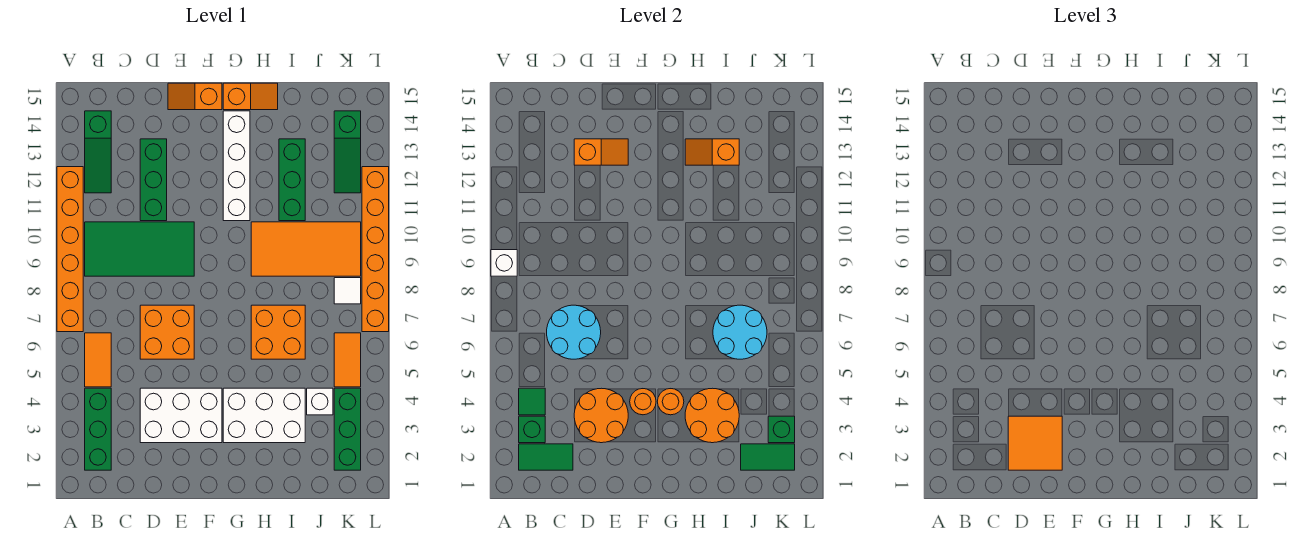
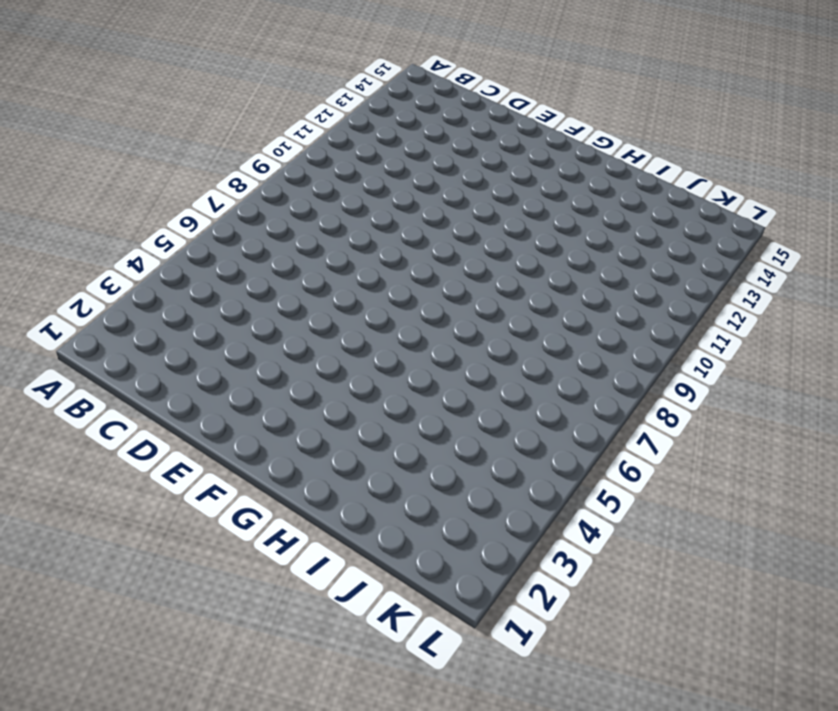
none -> orange brick A7:A12 level 1
none -> green brick B2:B4 level 1
none -> orange tile B5:B6 level 1
none -> green tile B9:E10 level 1

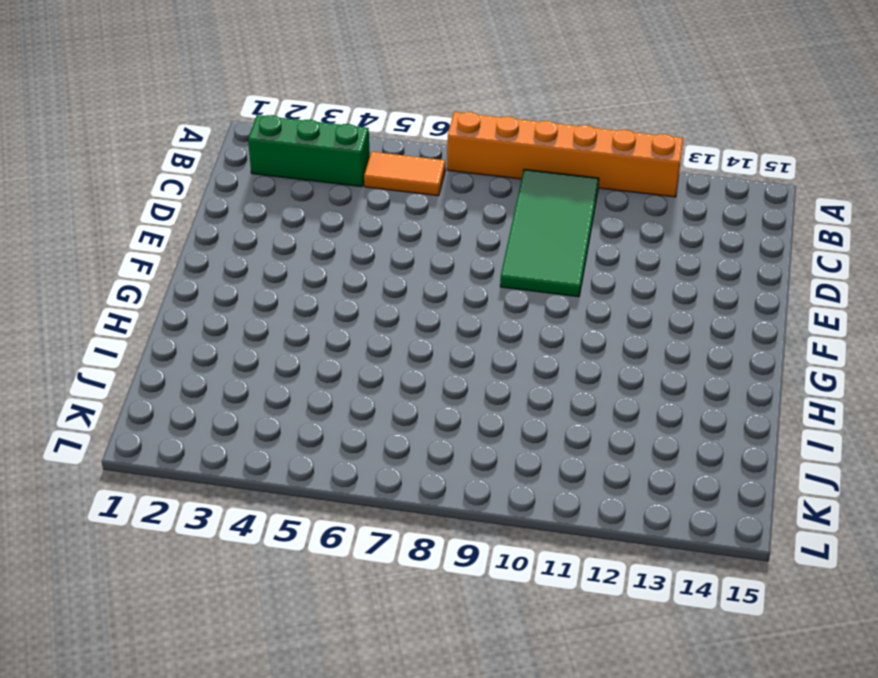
none -> green slope B12:B14 level 1 top 14
none -> white brick D3:F4 level 1
none -> orange brick D6:E7 level 1
none -> green brick D11:D13 level 1

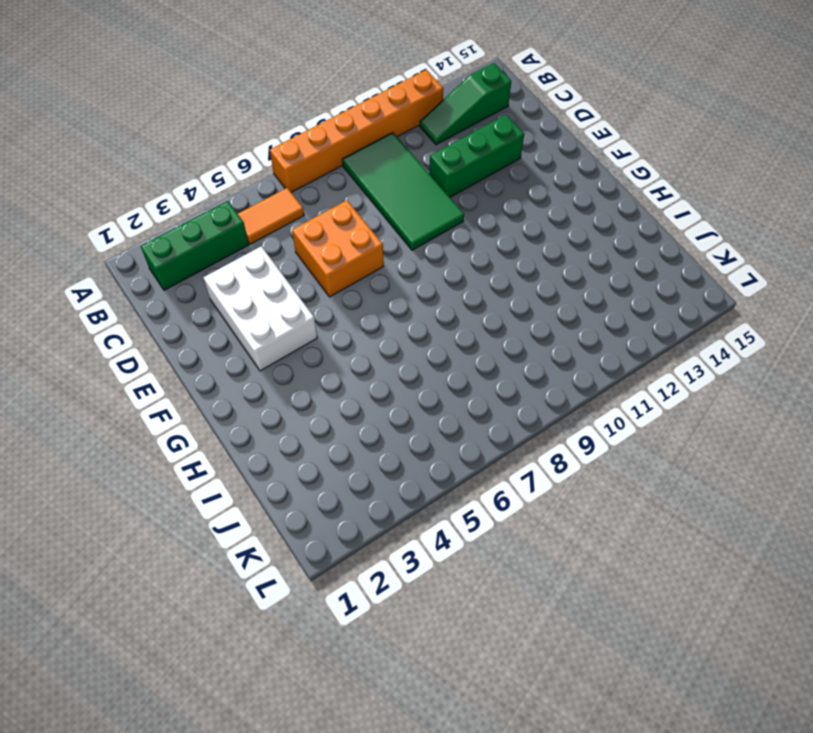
none -> orange slope E15:F15 level 1 top F
none -> white brick G3:I4 level 1
none -> white brick G11:G14 level 1
none -> orange slope G15:H15 level 1 top G

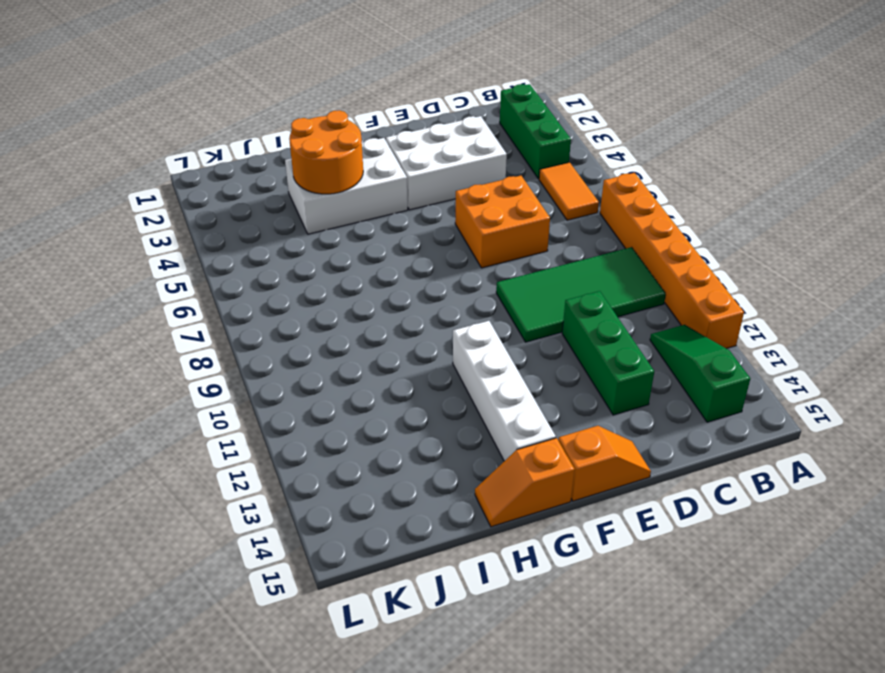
none -> orange brick H6:I7 level 1
none -> orange tile H9:K10 level 1
none -> green brick I11:I13 level 1
none -> white brick J4 level 1

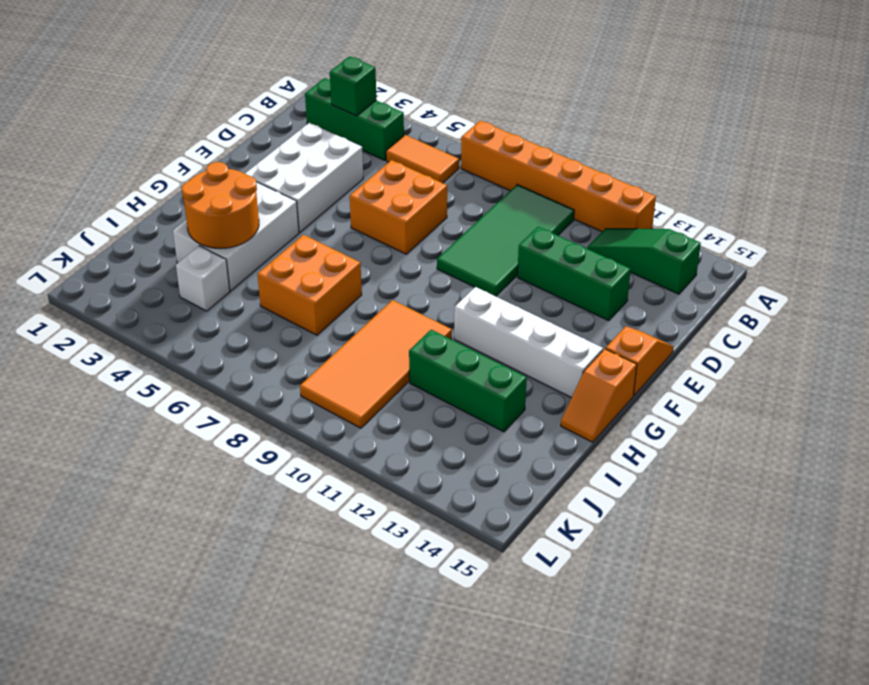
none -> green brick K2:K4 level 1
none -> orange tile K5:K6 level 1
none -> white tile K8 level 1
none -> green slope K12:K14 level 1 top 14

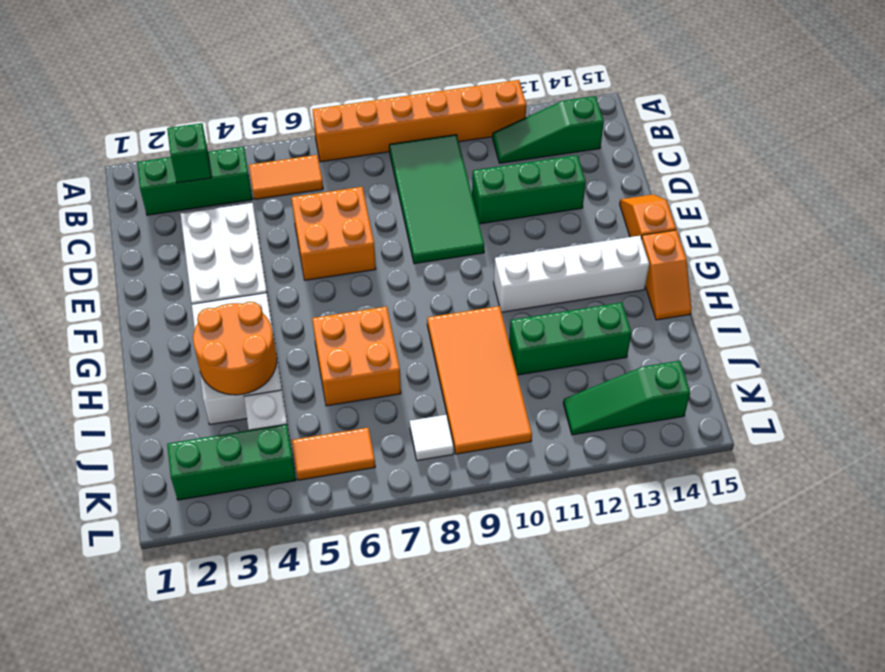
none -> orange brick L7:L12 level 1
none -> white brick A9 level 2
none -> green tile B2:C2 level 2
none -> green tile B4 level 2

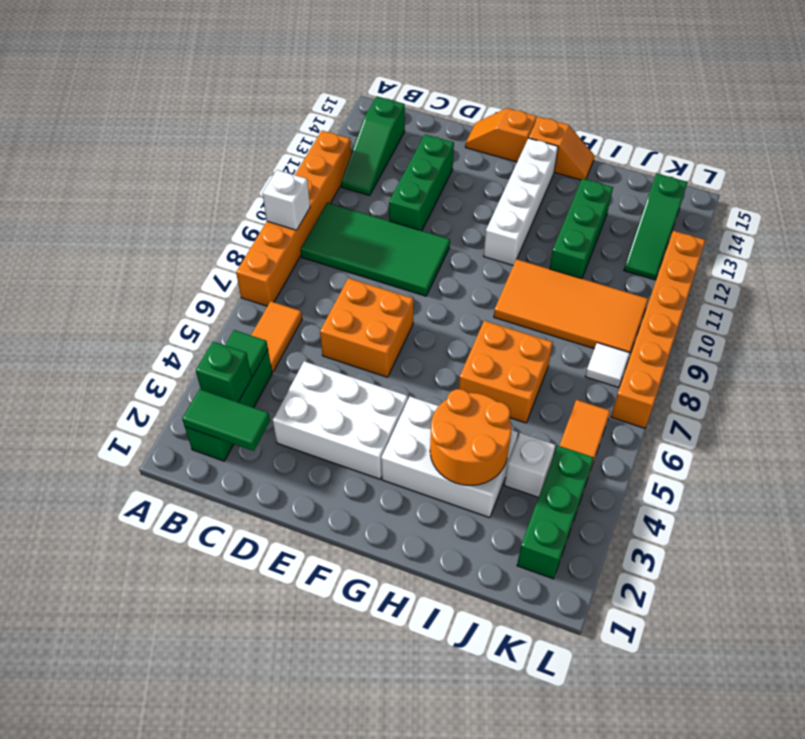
none -> cyan round brick C6:D7 level 2
none -> orange round brick D3:E4 level 2
none -> orange slope D13:E13 level 2 top D
none -> orange round brick F4 level 2

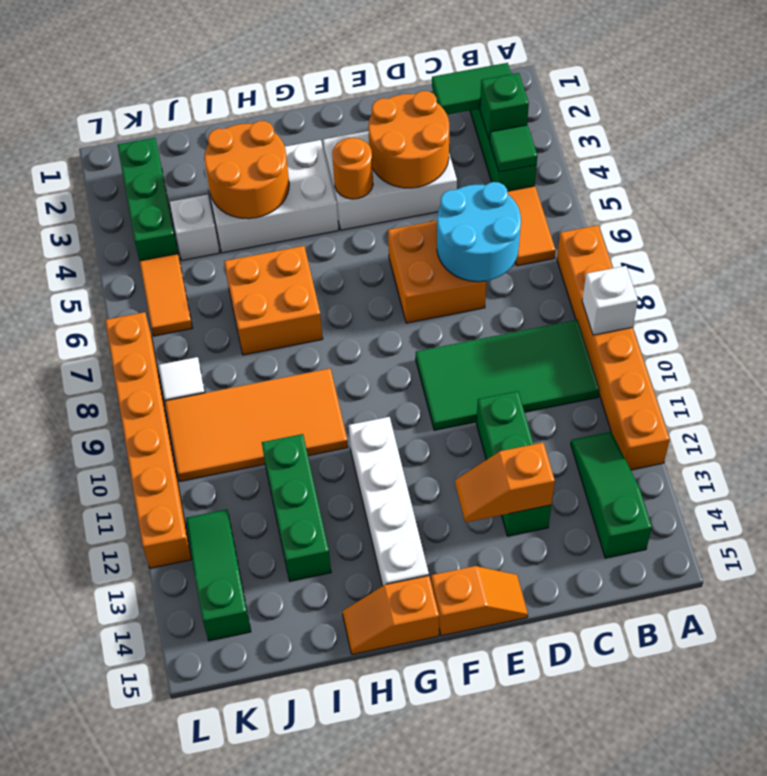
none -> orange round brick G4 level 2
none -> orange slope H13:I13 level 2 top I
none -> cyan round brick I6:J7 level 2
none -> green tile J2:K2 level 2

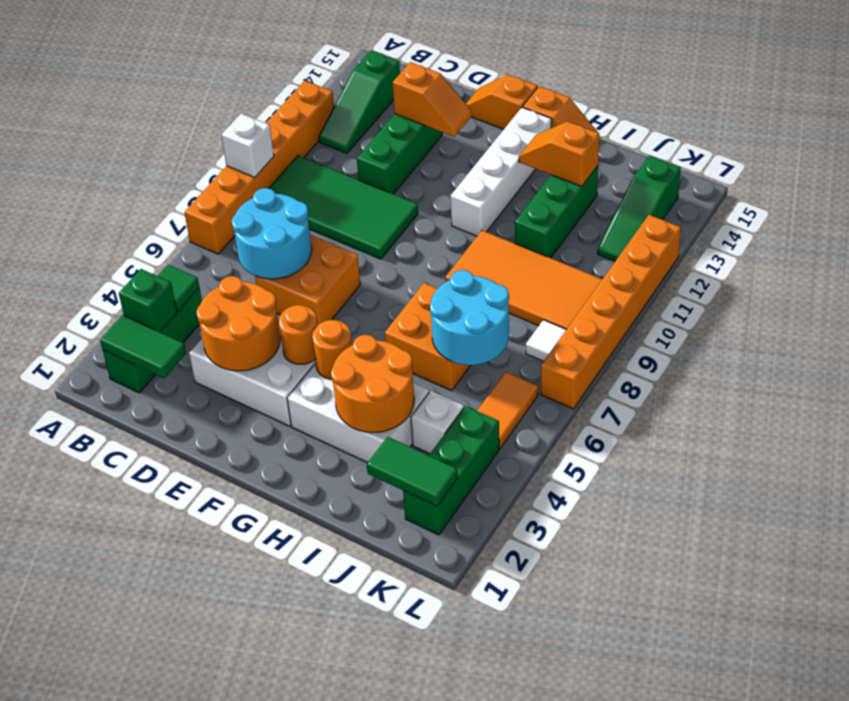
none -> orange tile B5:B6 level 1
none -> green brick K3 level 2
none -> orange tile D2:E3 level 3

